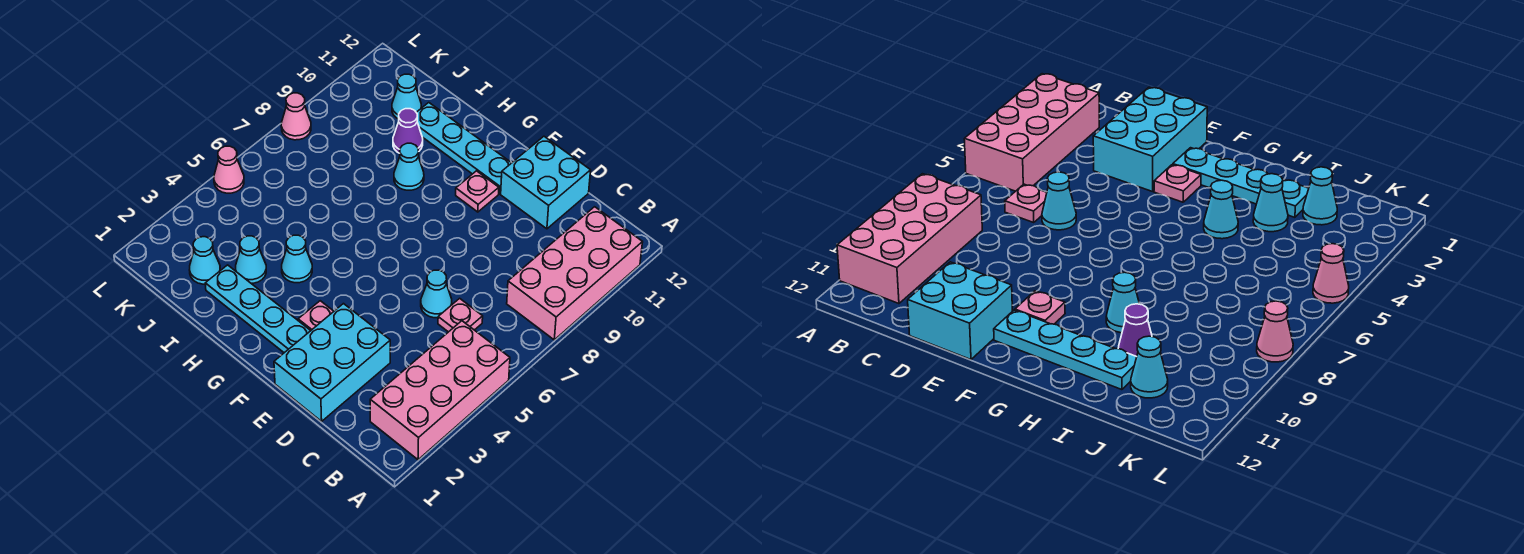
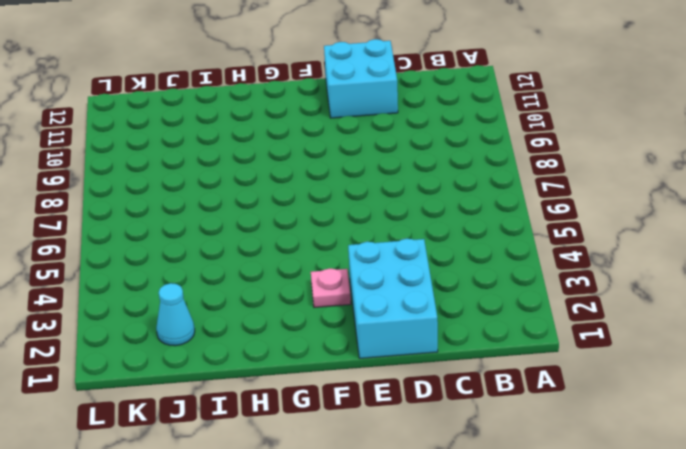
none -> pink brick A2:B5 level 1
none -> pink brick A8:B11 level 1
none -> pink plate C6 level 1

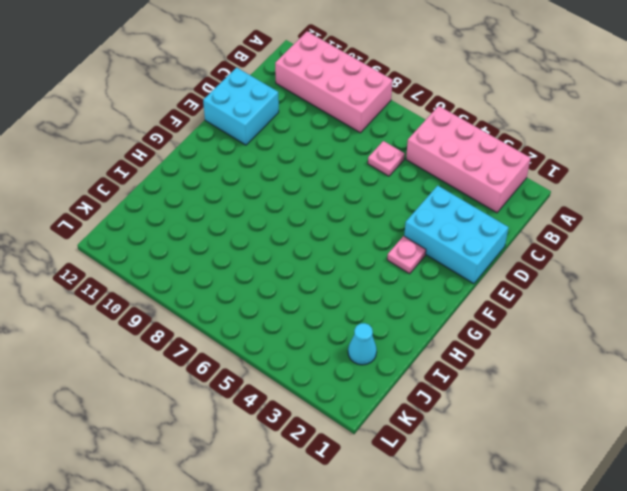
none -> cyan cone D6 level 1
none -> cyan plate F2:I2 level 1
none -> pink plate F10 level 1

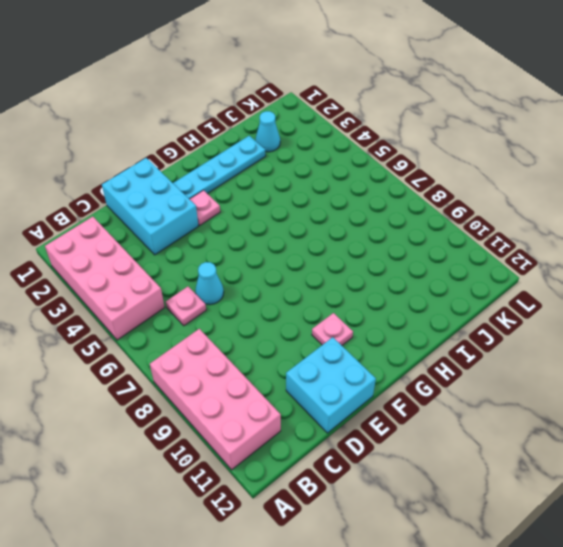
none -> cyan plate F11:I11 level 1
none -> cyan cone H4 level 1
none -> cyan cone H9 level 1

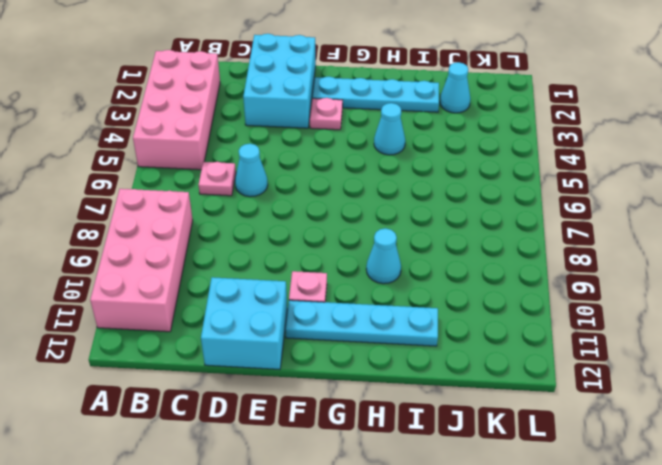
none -> cyan cone I3 level 1
none -> purple cone I10 level 1
none -> cyan cone J11 level 1

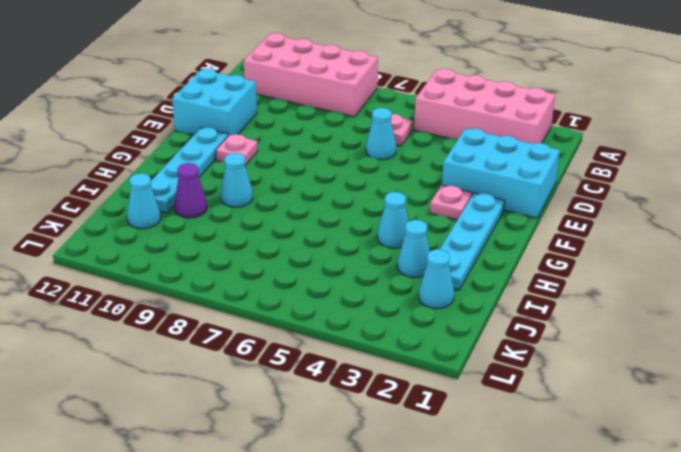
none -> pink cone L5 level 1
none -> pink cone L8 level 1

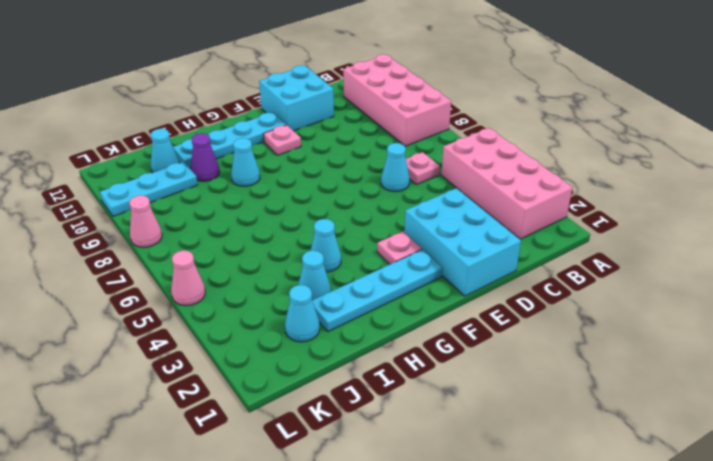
cyan plate J10:L10 level 1 -> none

